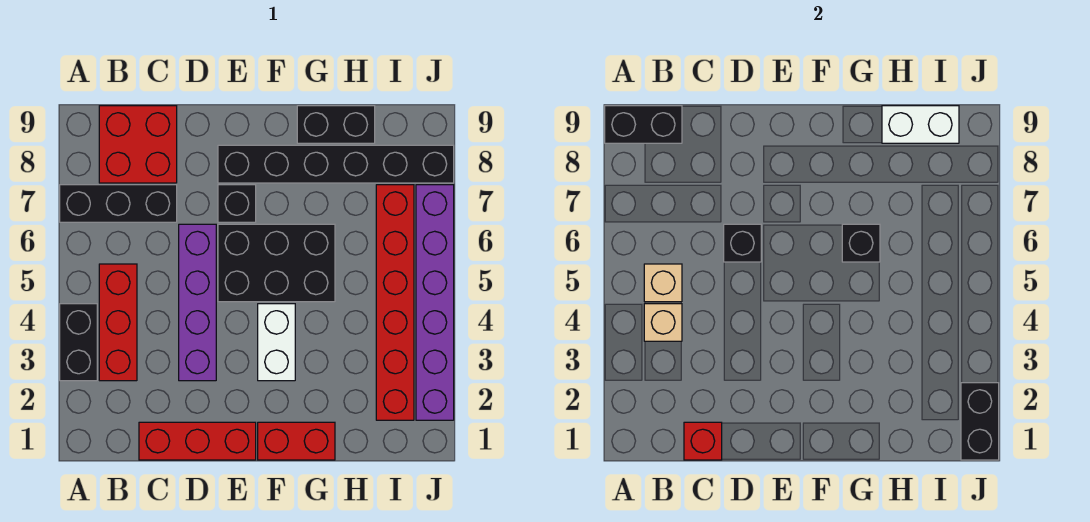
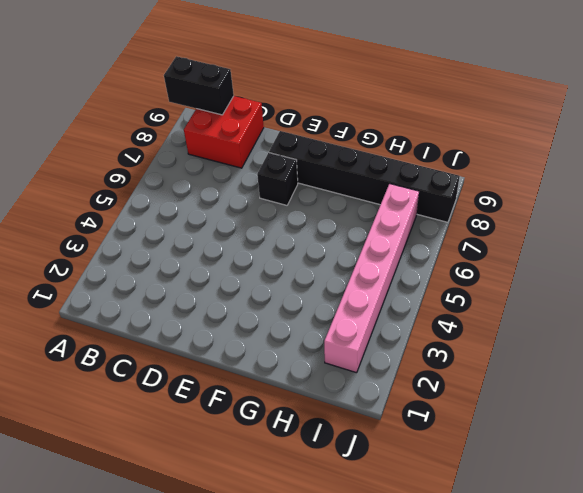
pink brick I2:I7 level 1 -> red brick I2:I7 level 1
none -> black brick A3:A4 level 1
none -> black brick A7:C7 level 1
none -> red brick B3:B5 level 1

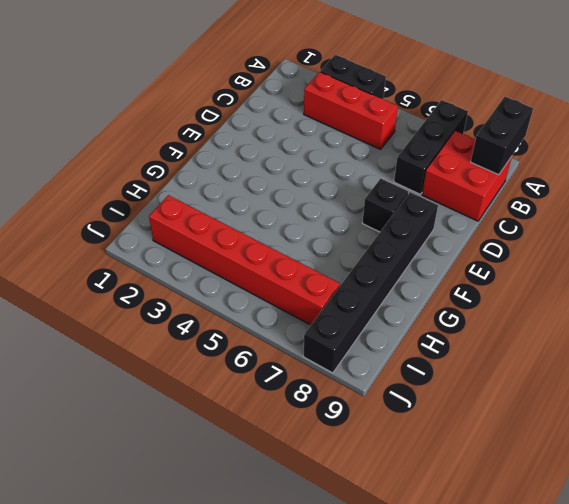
none -> red brick C1:E1 level 1
none -> purple brick D3:D6 level 1
none -> black brick E5:G6 level 1

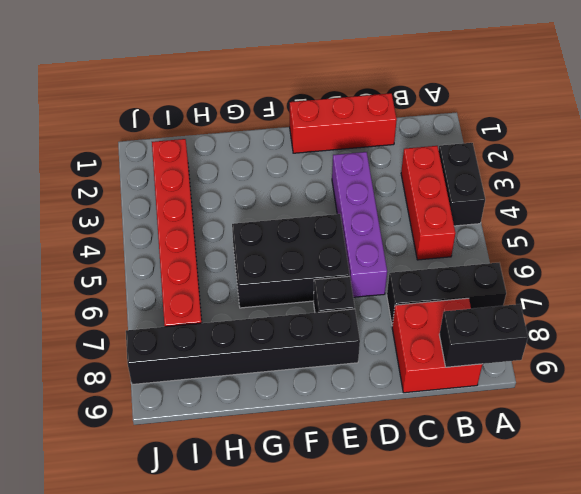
none -> red brick F1:G1 level 1
none -> white brick F3:F4 level 1
none -> black brick G9:H9 level 1

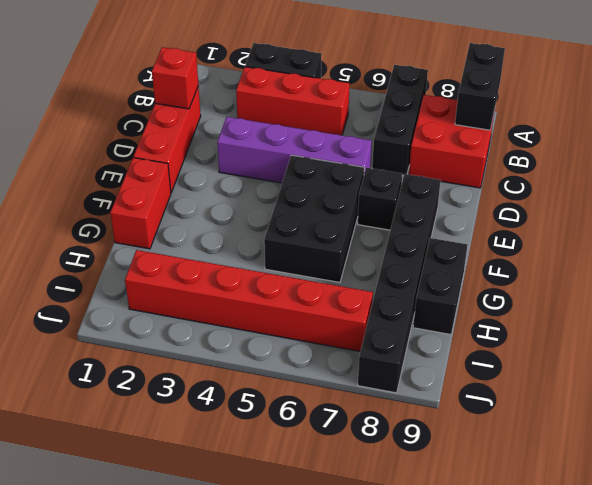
none -> white brick F3:F4 level 1
none -> purple brick J2:J7 level 1
none -> tan brick B4 level 2

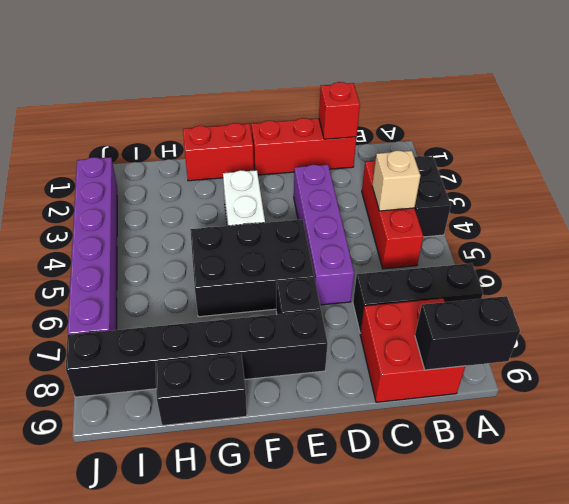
none -> red brick I2:I7 level 1
none -> tan brick B5 level 2
none -> black brick D6 level 2

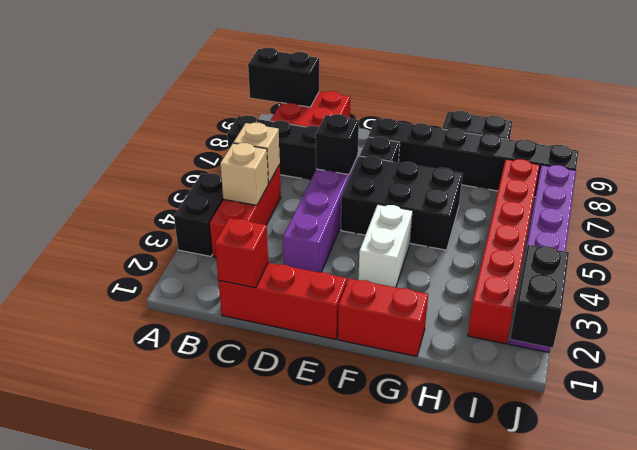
none -> black brick G6 level 2
none -> white brick H9:I9 level 2

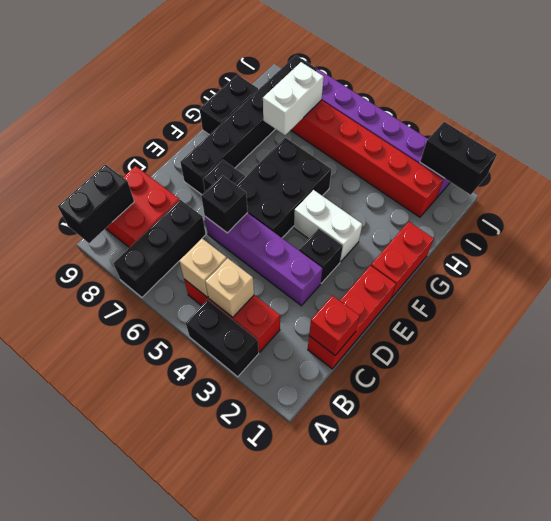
black brick E3 level 1 -> black brick G6 level 2
white brick H7:I7 level 2 -> white brick H9:I9 level 2

